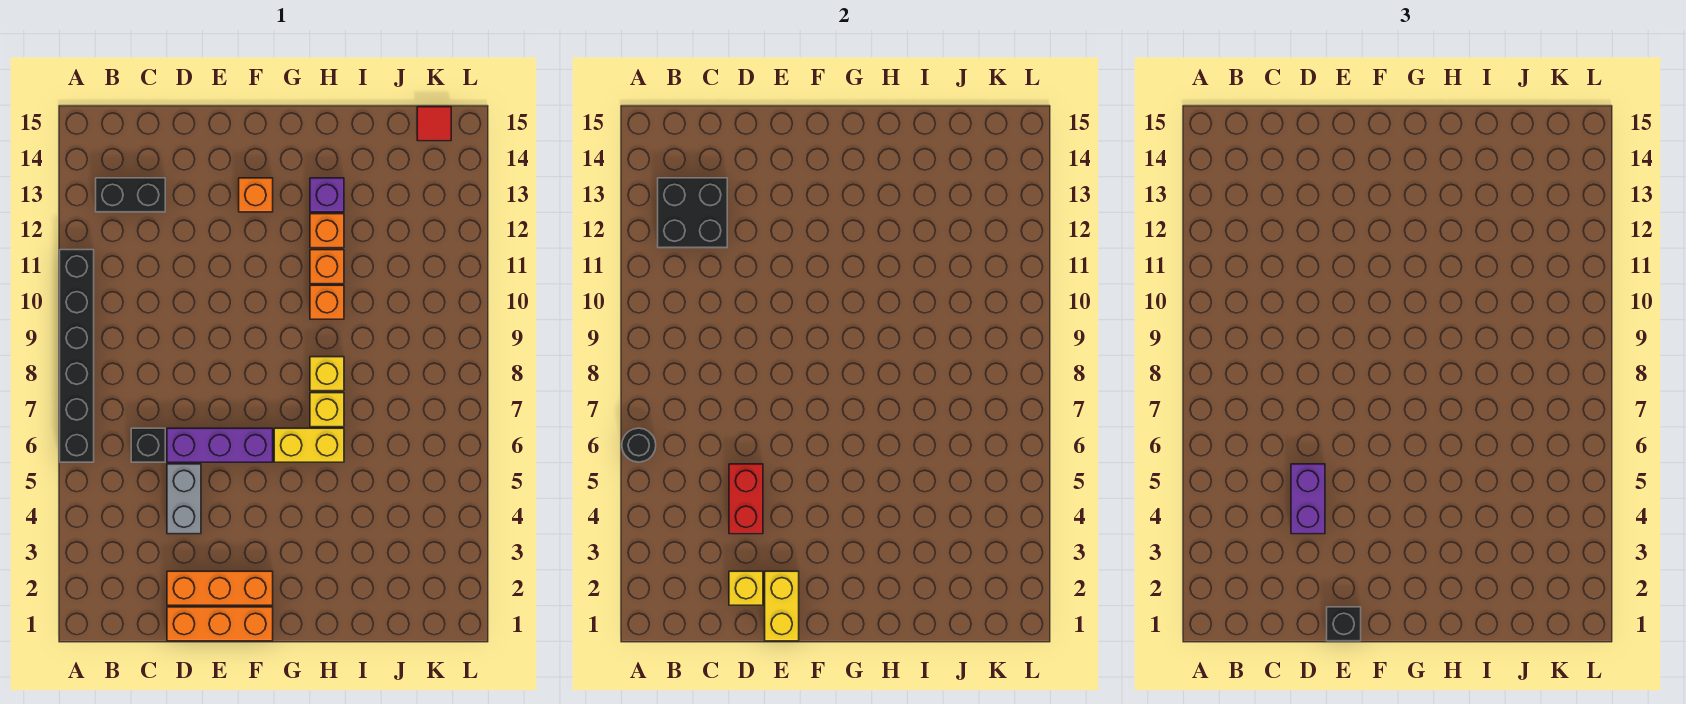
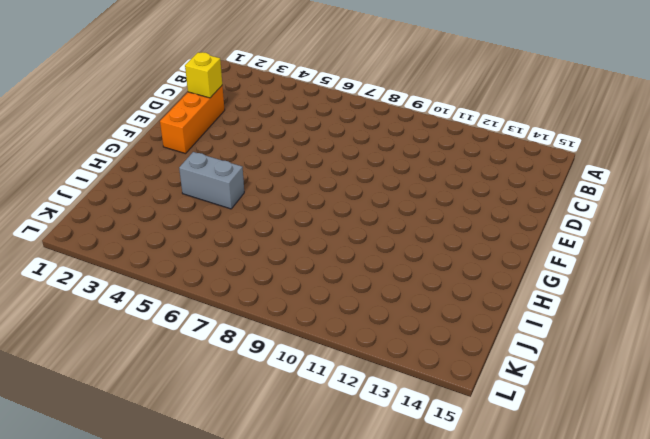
grey brick H4:H5 level 1 -> grey brick D4:D5 level 1
none -> black brick A6:A11 level 1
none -> black brick B13:C13 level 1
none -> black brick C6 level 1

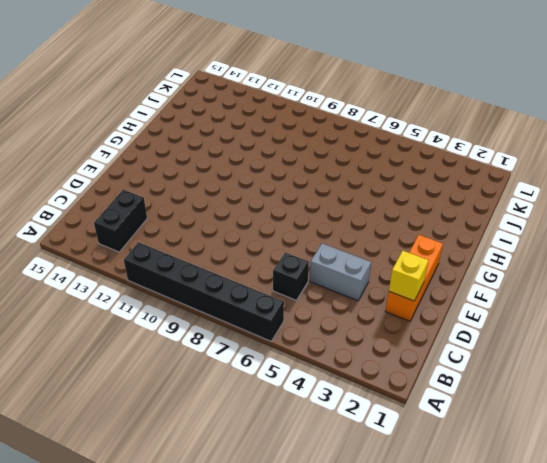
none -> orange brick D1:F1 level 1
none -> purple brick D6:F6 level 1
none -> orange brick F13 level 1

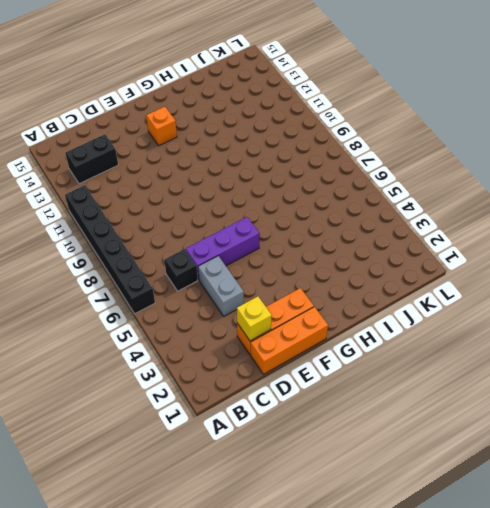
none -> yellow brick G6:H6 level 1
none -> yellow brick H7 level 1
none -> yellow brick H8 level 1

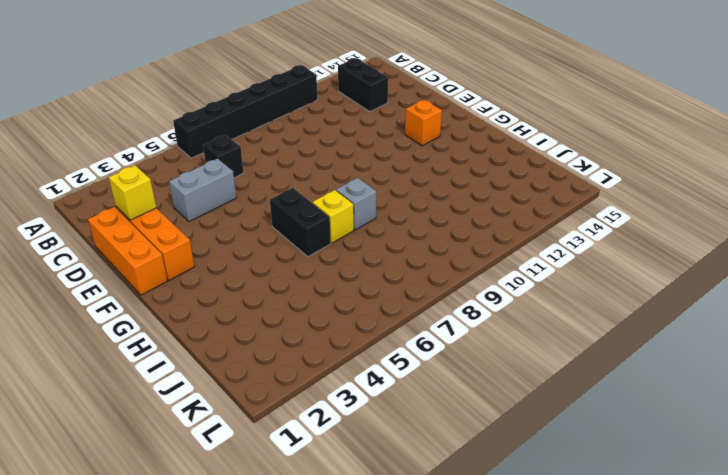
black brick G6:H6 level 1 -> yellow brick G6:H6 level 1
grey brick H8 level 1 -> yellow brick H8 level 1
none -> purple brick D6:F6 level 1
none -> orange brick H10 level 1
none -> orange brick H11 level 1

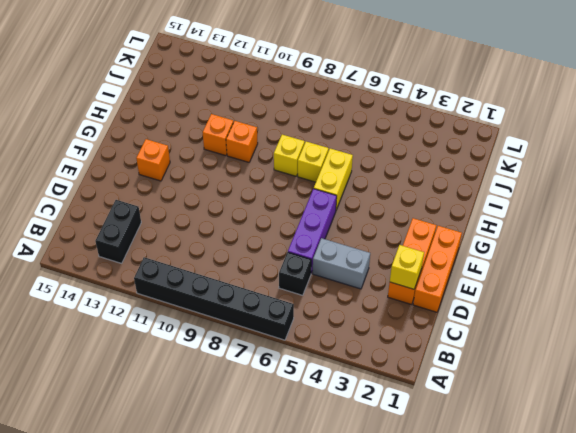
none -> orange brick H12 level 1
none -> purple brick H13 level 1
none -> red tile K15 level 1

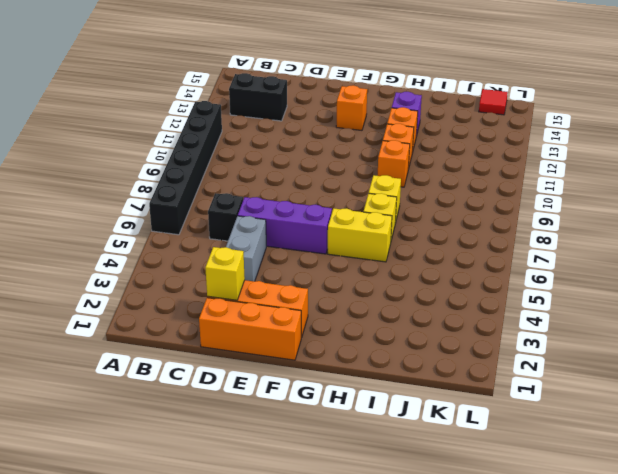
none -> black round brick A6 level 2
none -> black brick B12:C13 level 2
none -> red brick D4:D5 level 2

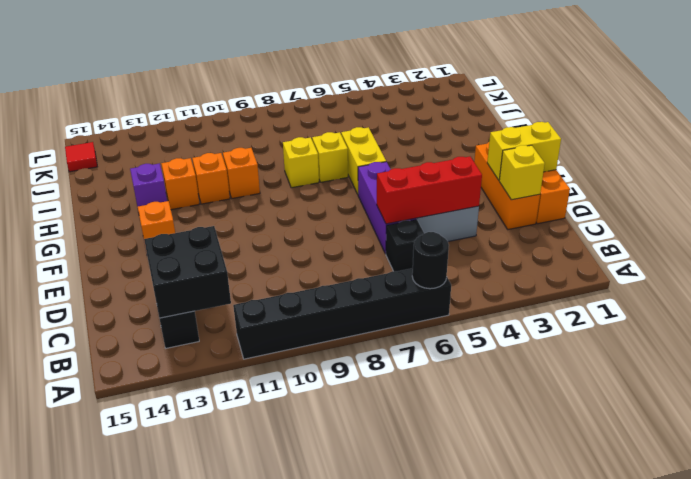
red brick D4:D6 level 2 -> red brick D4:D5 level 2
none -> purple brick D4:D5 level 3
none -> black brick E1 level 3

